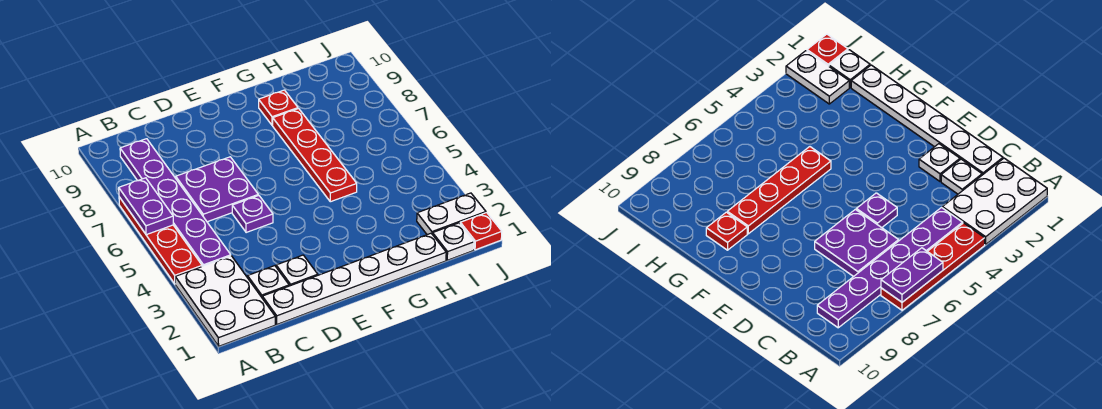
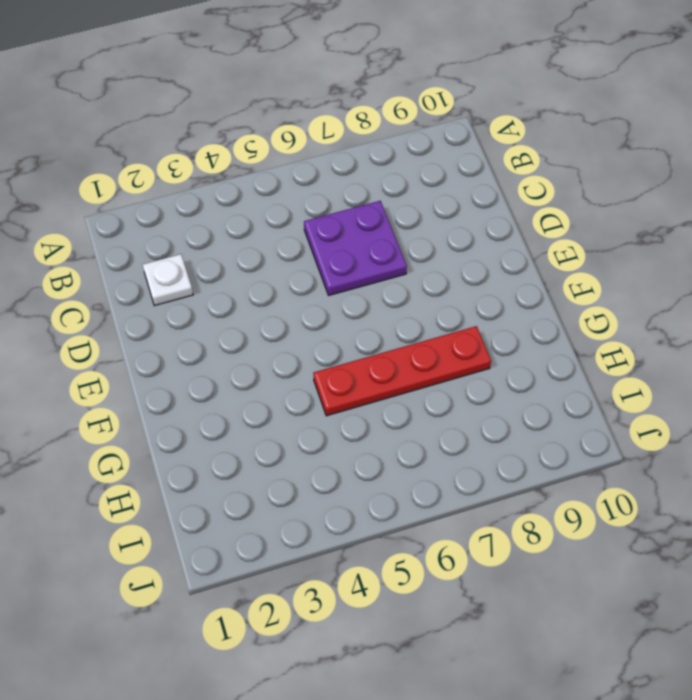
none -> white plate A1:B3 level 1
none -> red plate A4:A7 level 1
none -> purple plate B4:B9 level 1

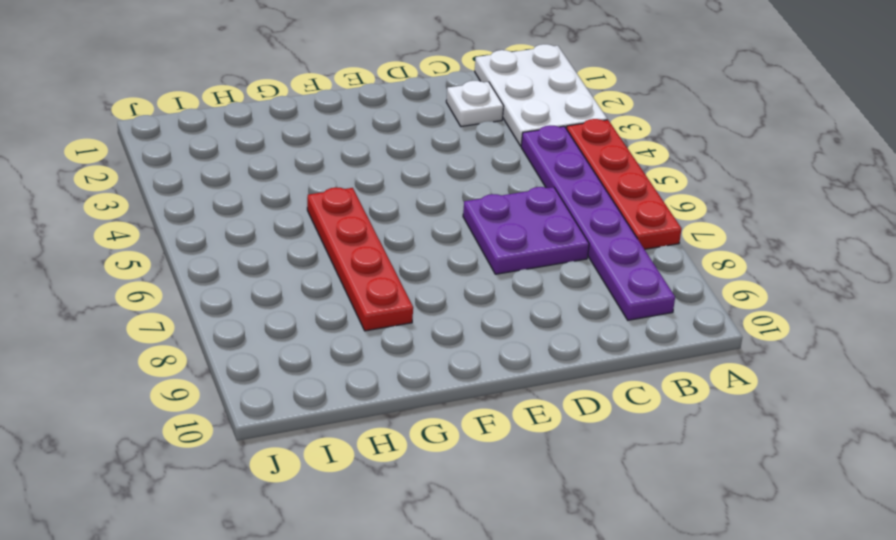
none -> white plate C1:H1 level 1
none -> white plate D2 level 1
none -> purple plate D5 level 1

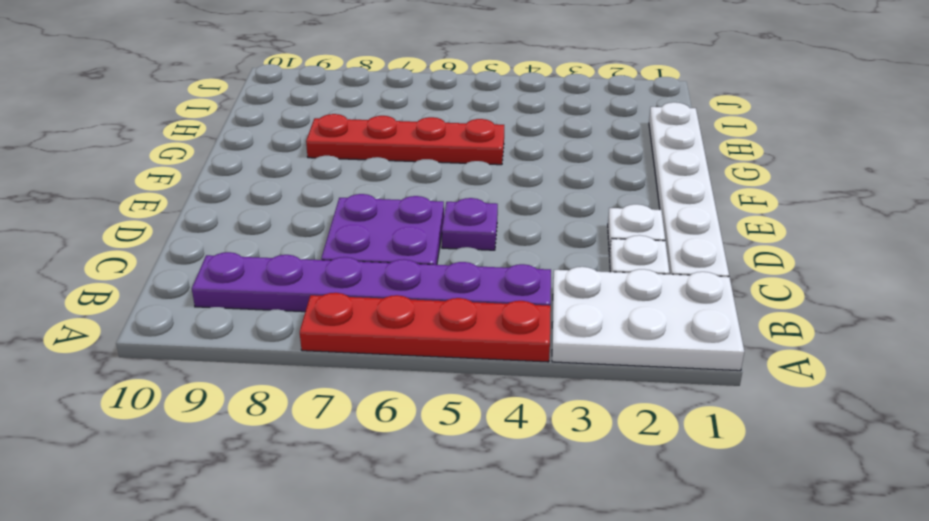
none -> red plate G9 level 1
none -> white plate I1 level 1
none -> white plate I2:J2 level 1

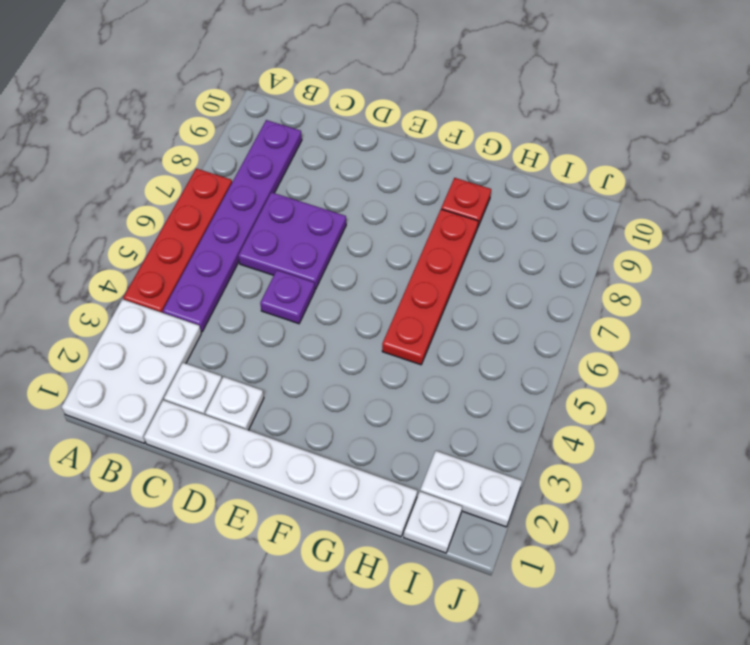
none -> red plate J1 level 1
none -> purple plate A6:A7 level 2

